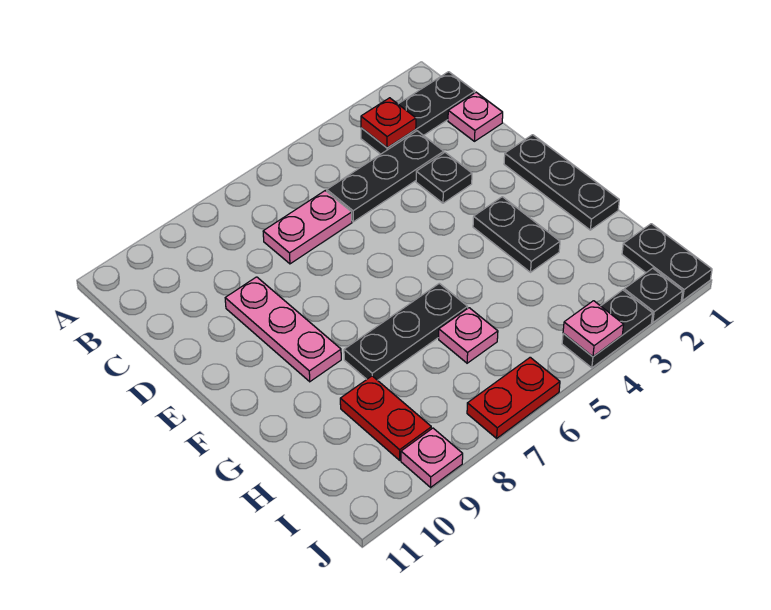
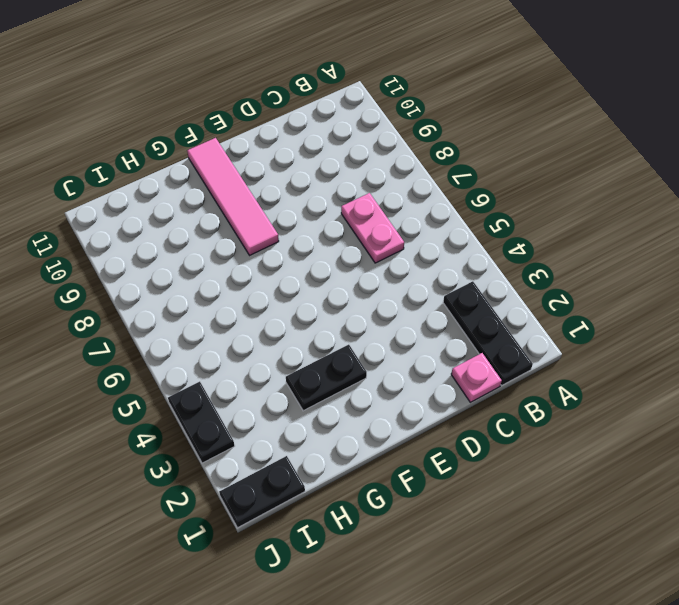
pink tile F8:F11 level 1 -> pink plate D9:F9 level 1
none -> black plate C3:C5 level 1
none -> black plate D3 level 1
none -> black plate E1:G1 level 1

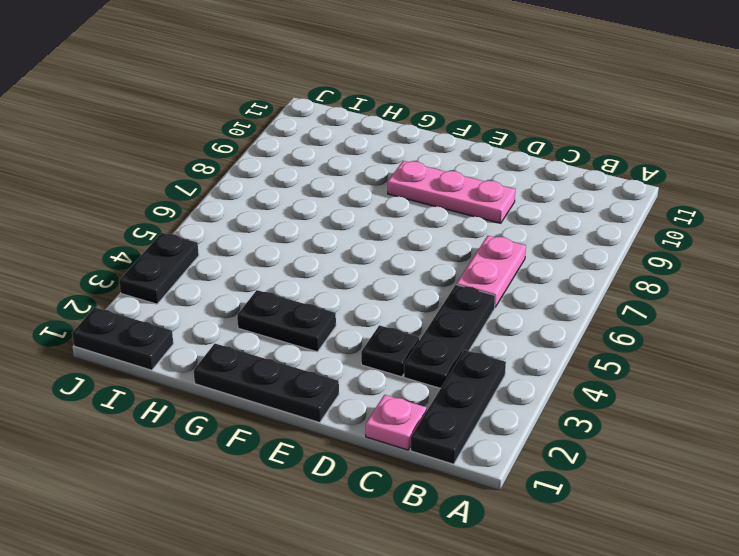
none -> black plate G6:G8 level 1
none -> pink plate H6 level 1
none -> red plate H9:I9 level 1

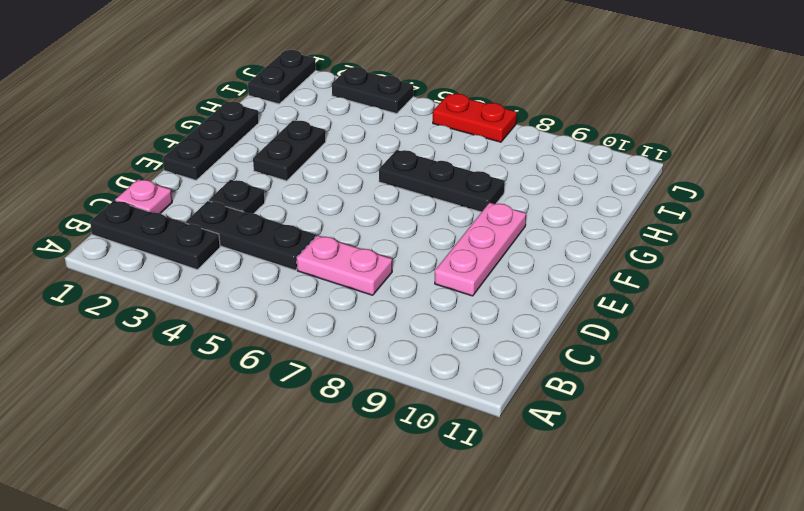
none -> pink plate H6 level 1
none -> red plate H9:I9 level 1
none -> black plate J2 level 1

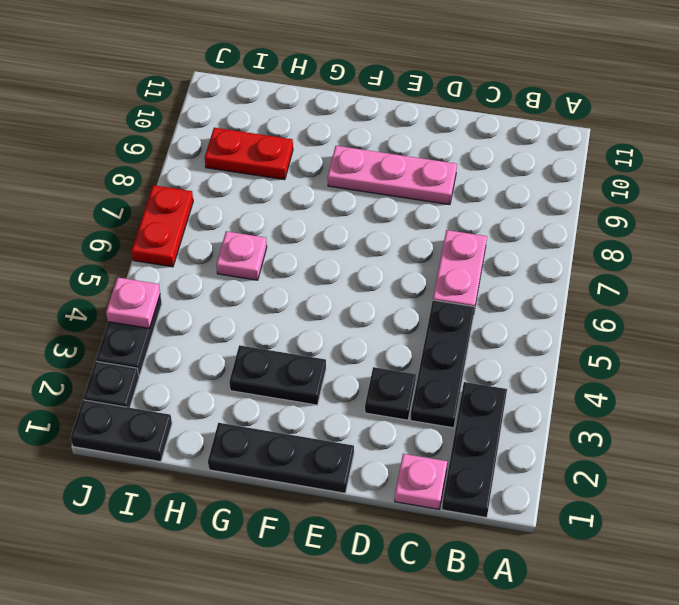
none -> black plate G6:G8 level 1
none -> pink plate J9 level 1
none -> red plate B3 level 2

